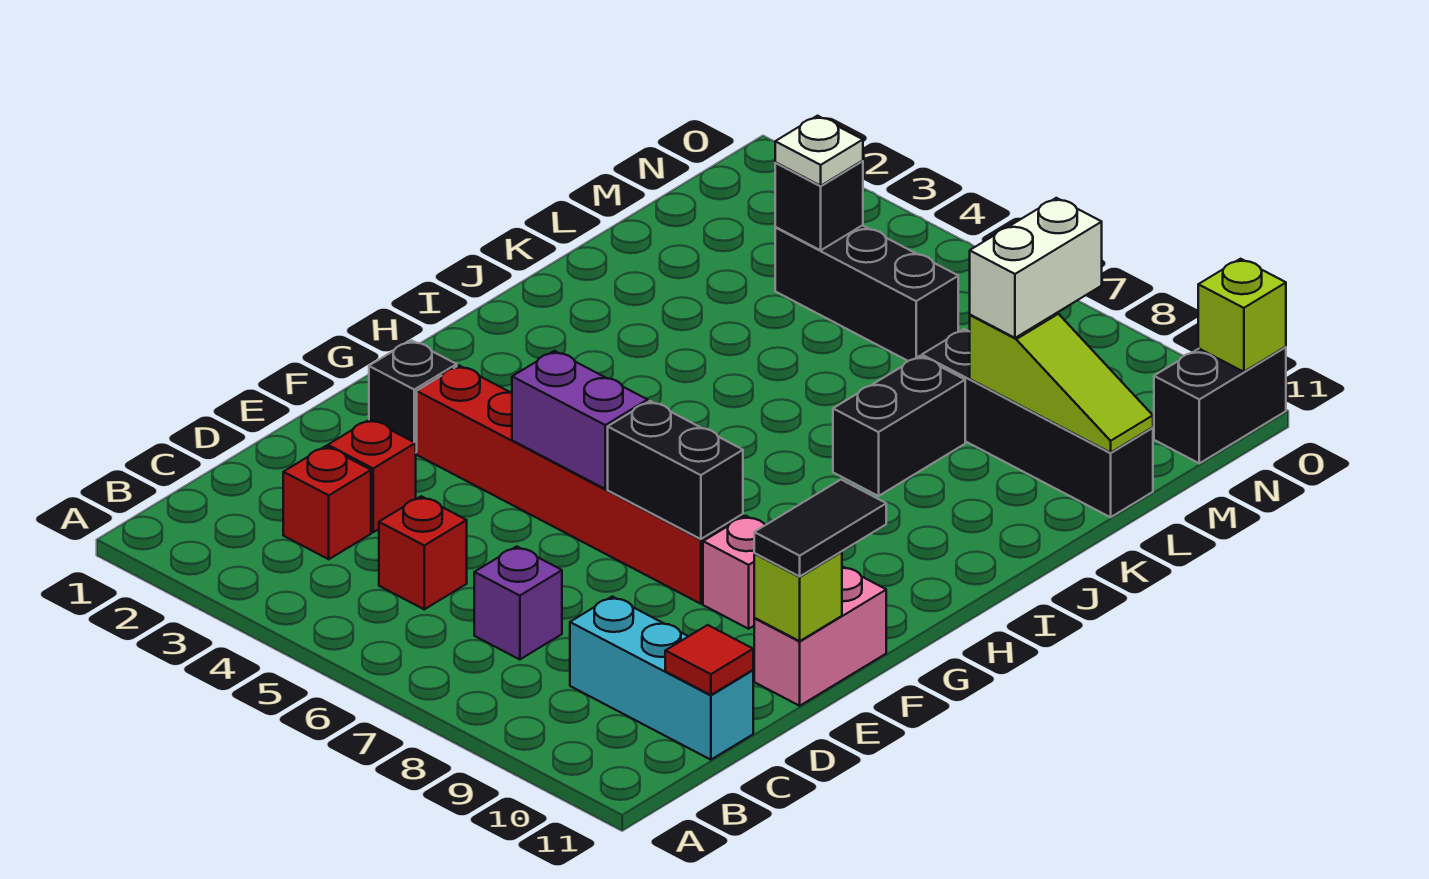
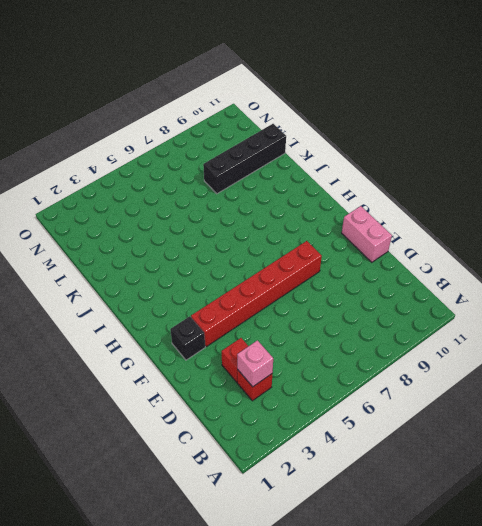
pink brick C3 level 2 -> pink brick F9 level 1
none -> red brick C5 level 1
none -> purple brick C7 level 1
none -> cyan brick C9:C11 level 1

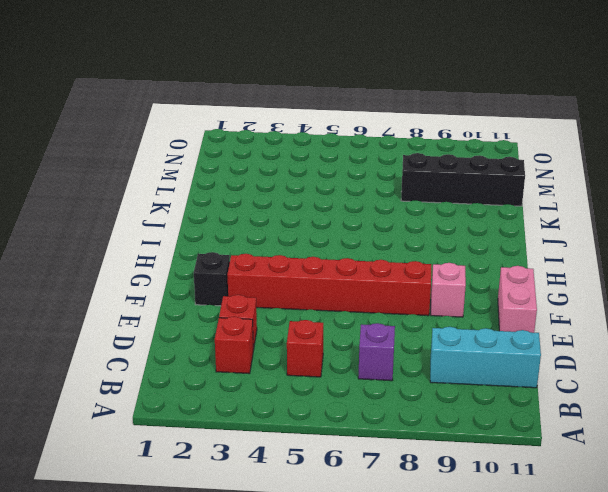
none -> black brick J8:K8 level 1
none -> black brick M4:M6 level 1
none -> black brick N11:O11 level 1

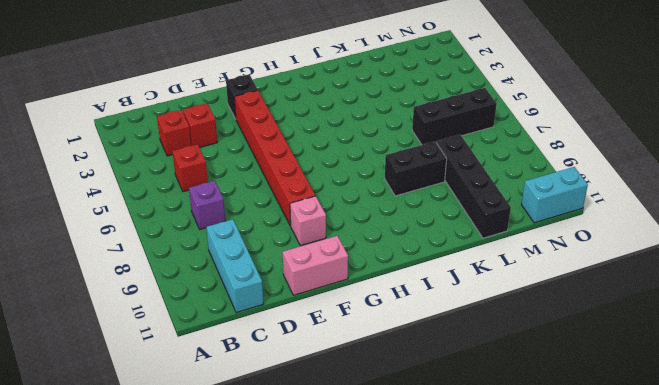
black brick L6:N6 level 1 -> black brick M4:M6 level 1
cyan brick N11:O11 level 1 -> black brick N11:O11 level 1
none -> red tile C11 level 2
none -> lime brick E11 level 2
none -> purple brick F5:F6 level 2

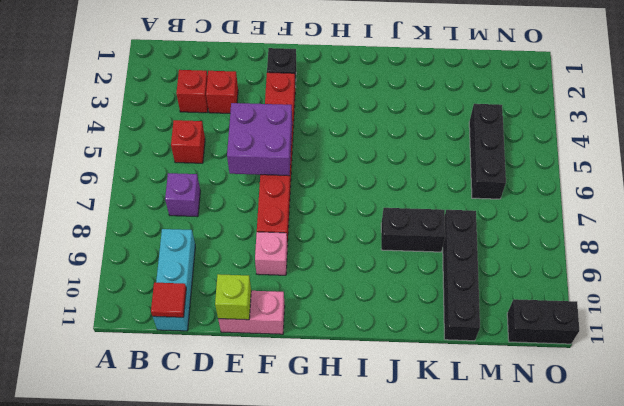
purple brick E5:F6 level 2 -> purple brick F5:F6 level 2
none -> black brick F7:F8 level 2
none -> lime slope L9:L11 level 2 top 9
none -> black brick M4 level 2

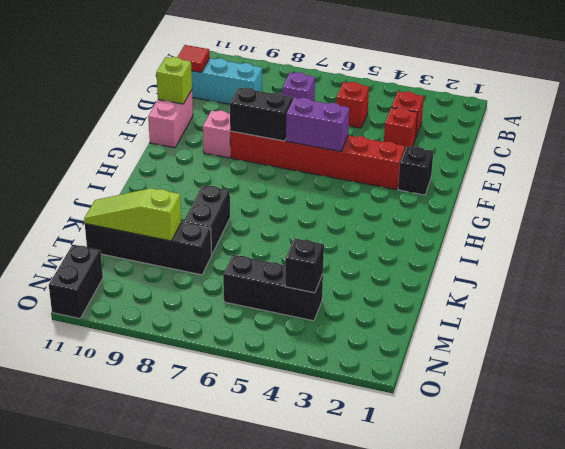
none -> lime brick O11 level 2
none -> black tile E11:F11 level 3
none -> white brick L9:M9 level 3

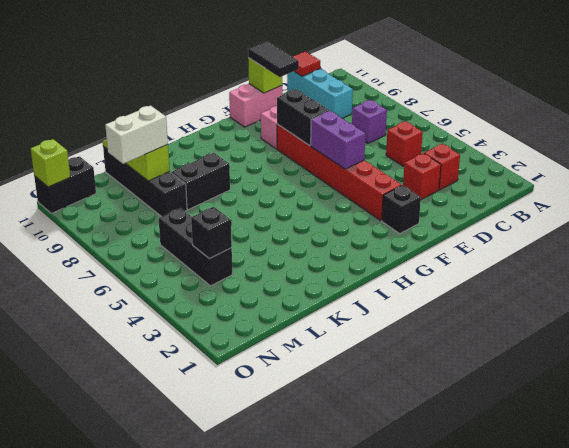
black tile E10:E11 level 3 -> black tile E11:F11 level 3
none -> white plate M4 level 3

